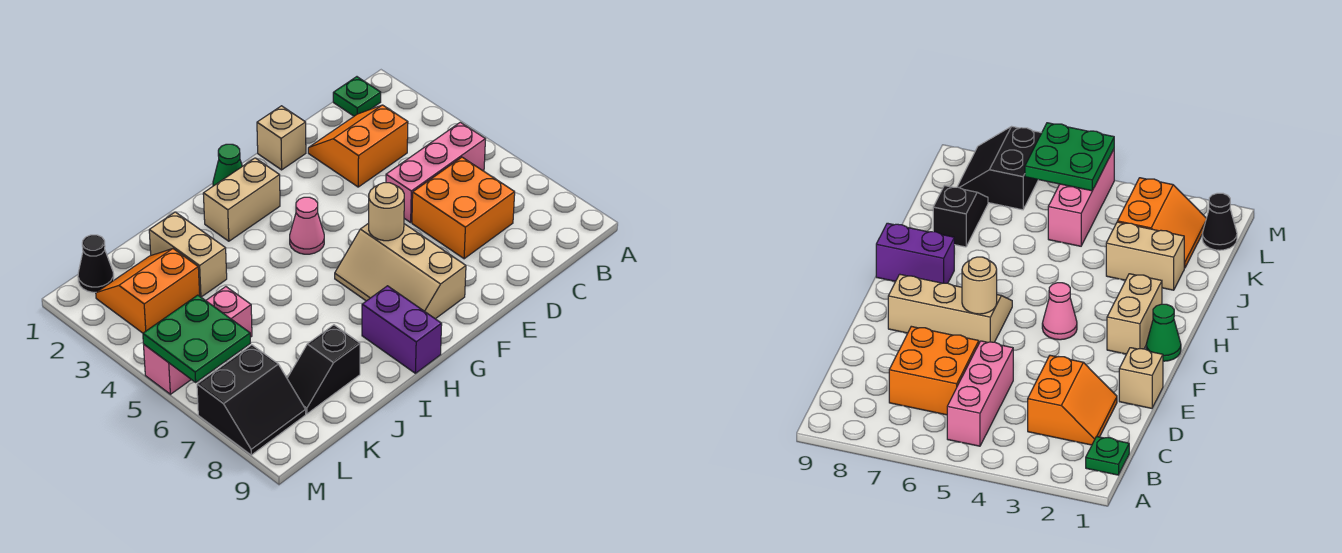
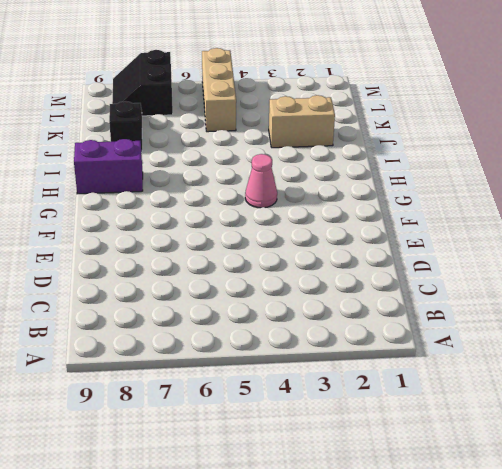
tan brick K5:M5 level 1 -> pink brick K5:M5 level 1
none -> green plate B1 level 1
none -> pink brick B5:D5 level 1
none -> orange slope C2:D3 level 1 top 3

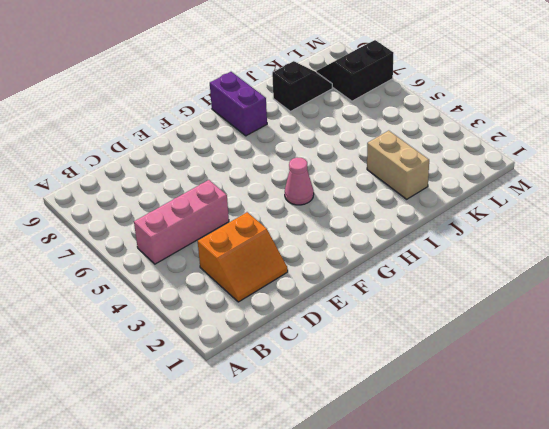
none -> green plate B1 level 1
none -> orange brick C6:D7 level 1
none -> tan brick E1 level 1

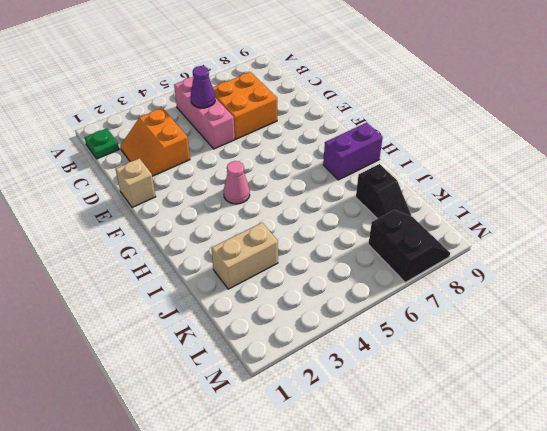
purple cone C5 level 2 -> none
none -> tan slope F6:G8 level 1 top F
none -> green cone G1 level 1
none -> tan brick G2:H2 level 1

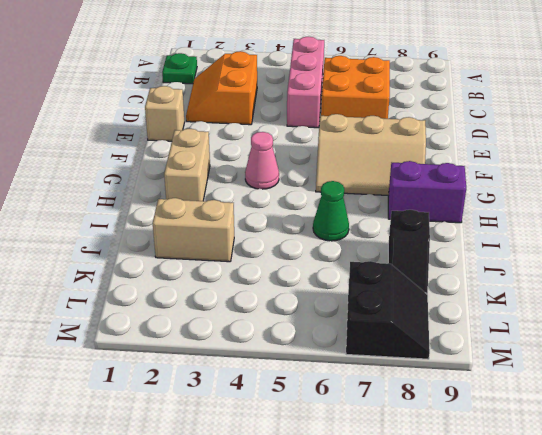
green cone I6 level 1 -> green cone G1 level 1
none -> orange slope K2:L3 level 1 top 3
none -> pink brick K5:M5 level 1
none -> black cone L1 level 1

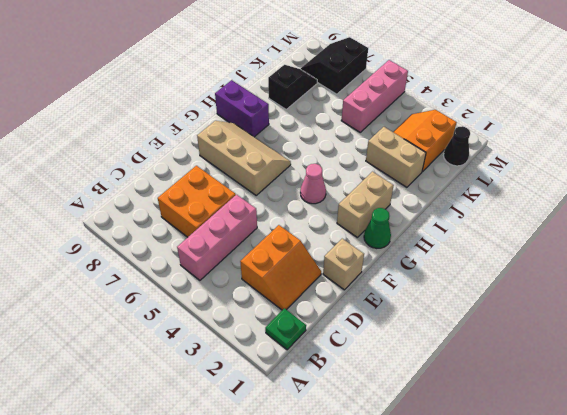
orange slope K2:L3 level 1 top 2 -> orange slope K2:L3 level 1 top 3
none -> tan round brick F6 level 2
none -> green plate L5:M6 level 2

